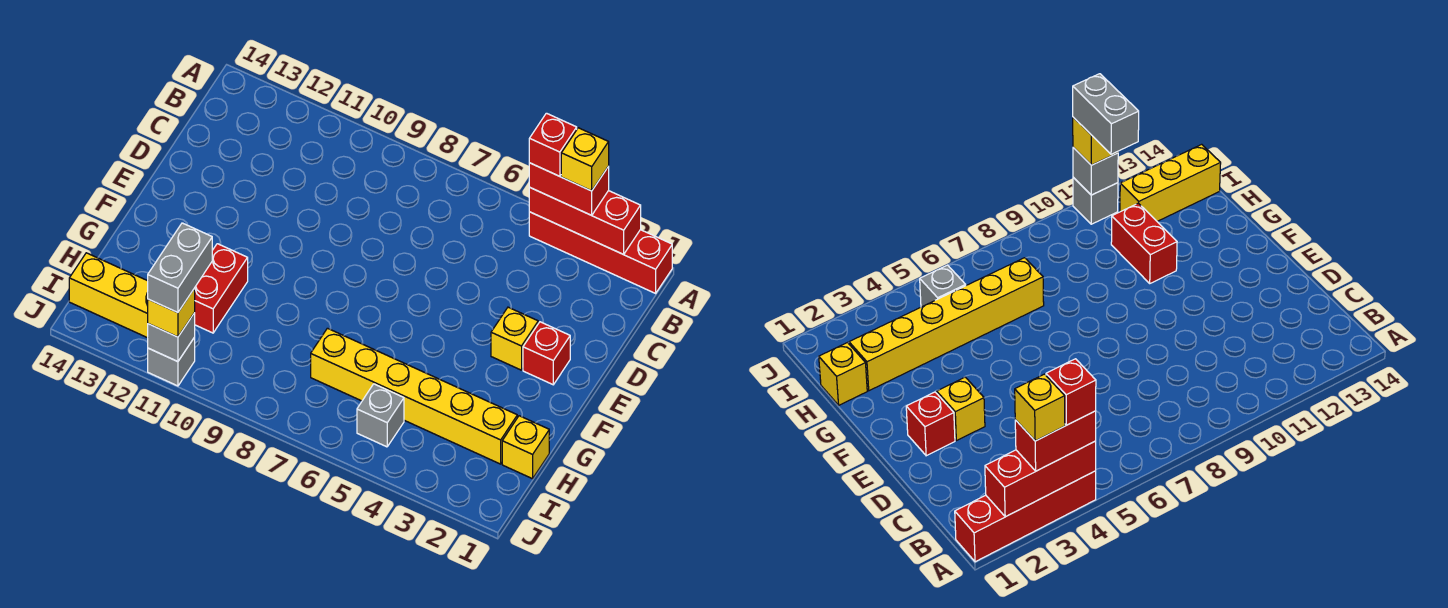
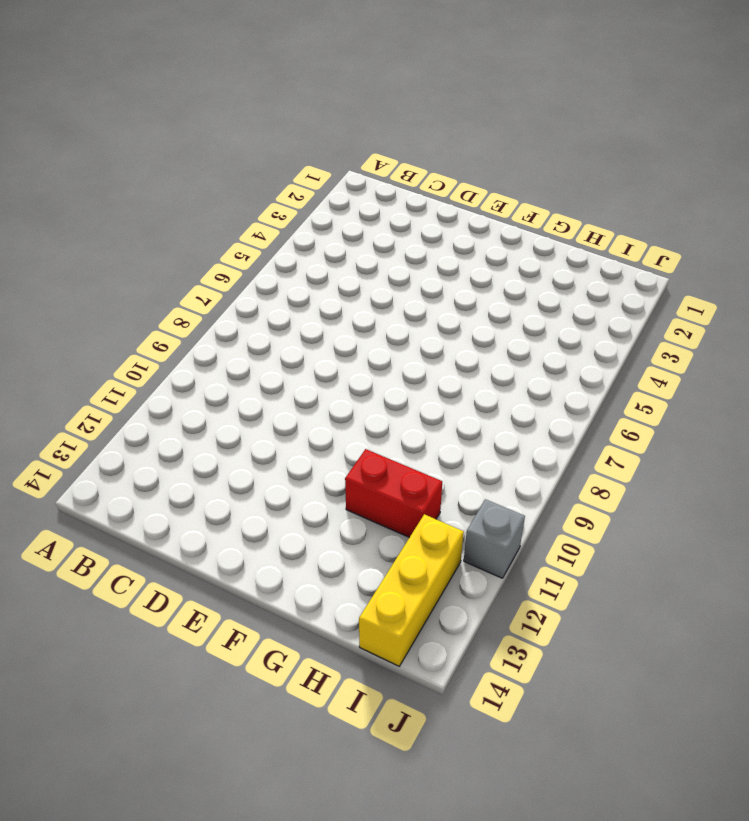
none -> red brick A1:A4 level 1
none -> red brick E2 level 1
none -> yellow brick E3 level 1

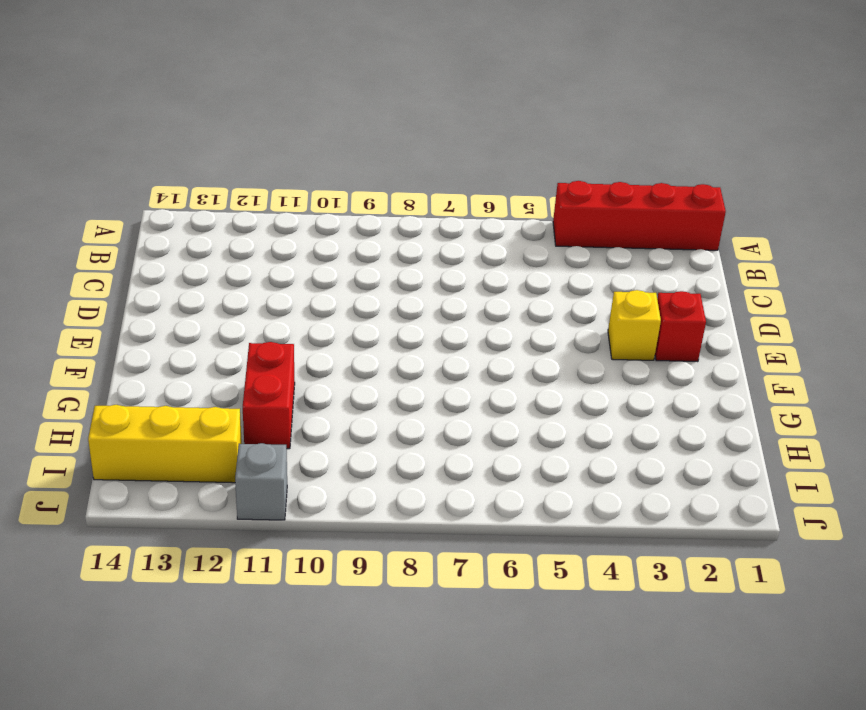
none -> yellow brick H1 level 1
none -> yellow brick H2:H7 level 1
none -> grey brick I5 level 1

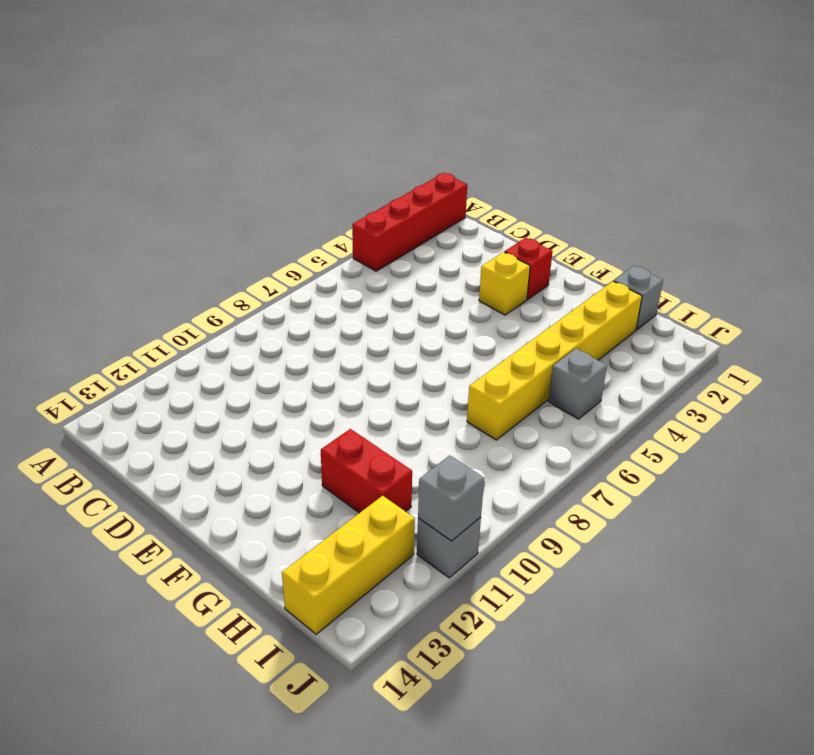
grey brick H1 level 1 -> yellow brick H1 level 1
none -> red brick A2:A4 level 2
none -> red brick A3:A4 level 3
none -> yellow brick J11 level 3

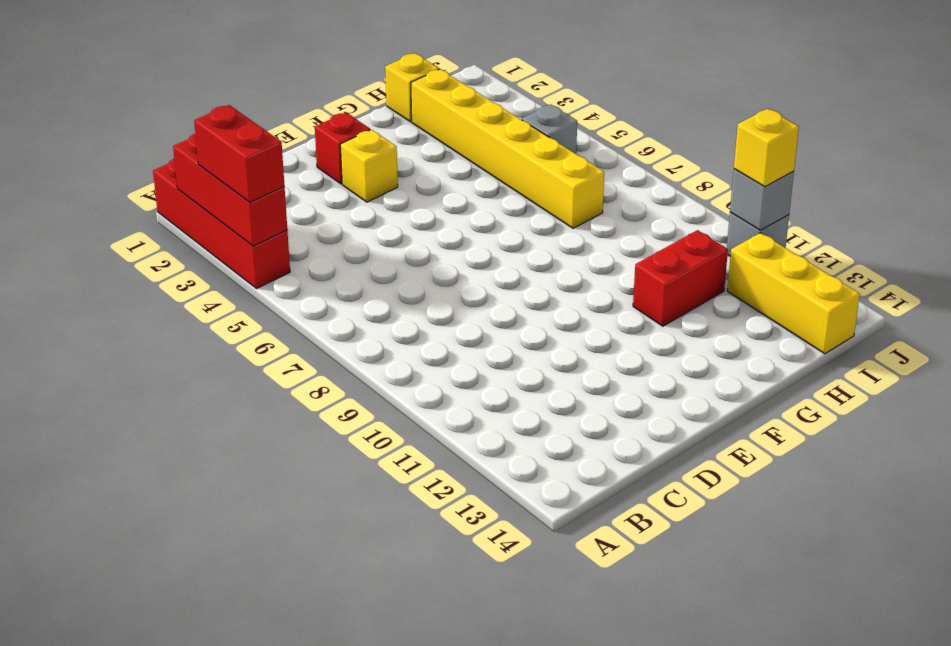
none -> yellow brick A3 level 4
none -> red brick A4 level 4
none -> grey brick I11:J11 level 4

